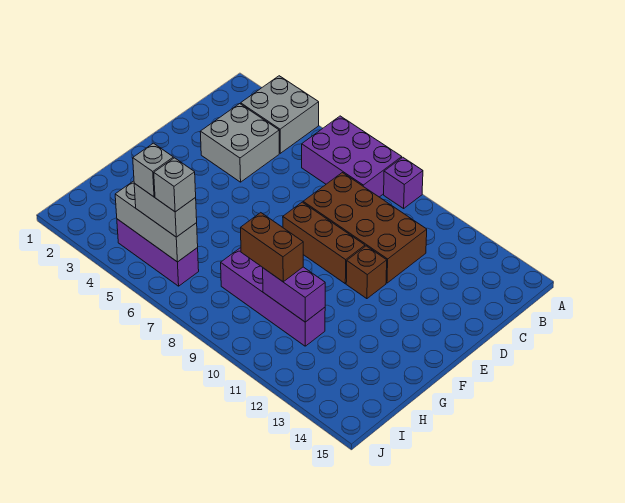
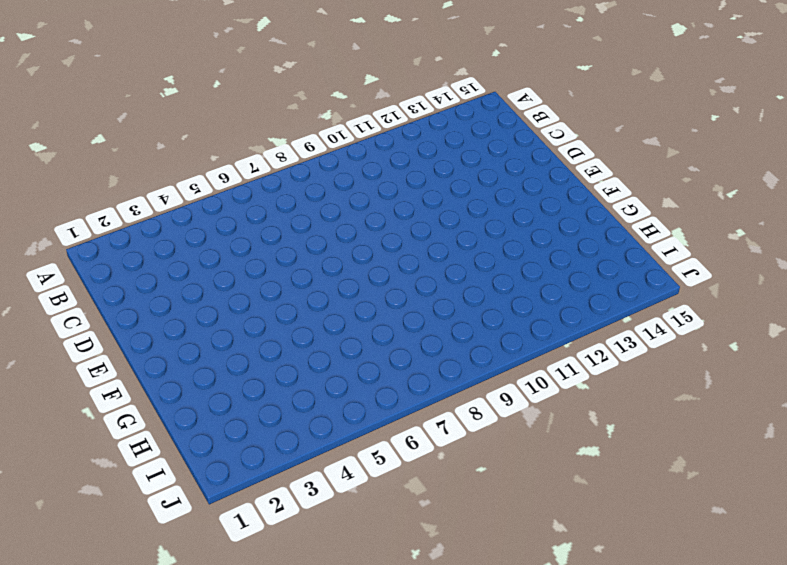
none -> grey brick A3:B4 level 1
none -> purple brick A6:B8 level 1
none -> purple brick A9 level 1

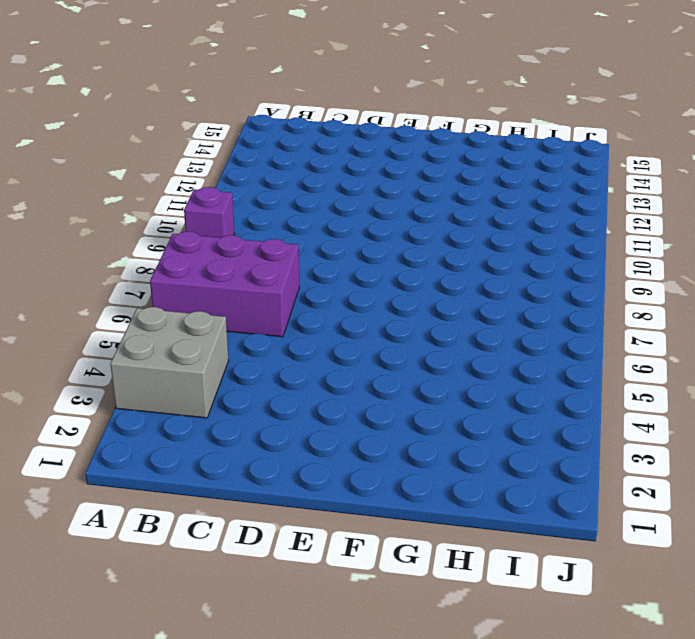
purple brick A6:C7 level 1 -> purple brick A6:B8 level 1
none -> grey brick C3:D4 level 1
none -> brown brick C8:D11 level 1
none -> brown brick E8:E10 level 1

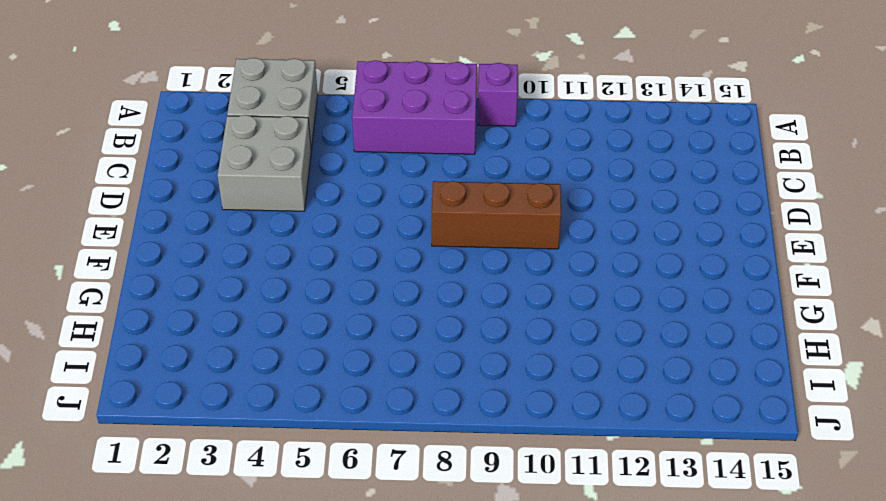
none -> brown brick C8:D11 level 1
none -> brown brick E11 level 1
none -> purple brick H8:H11 level 1

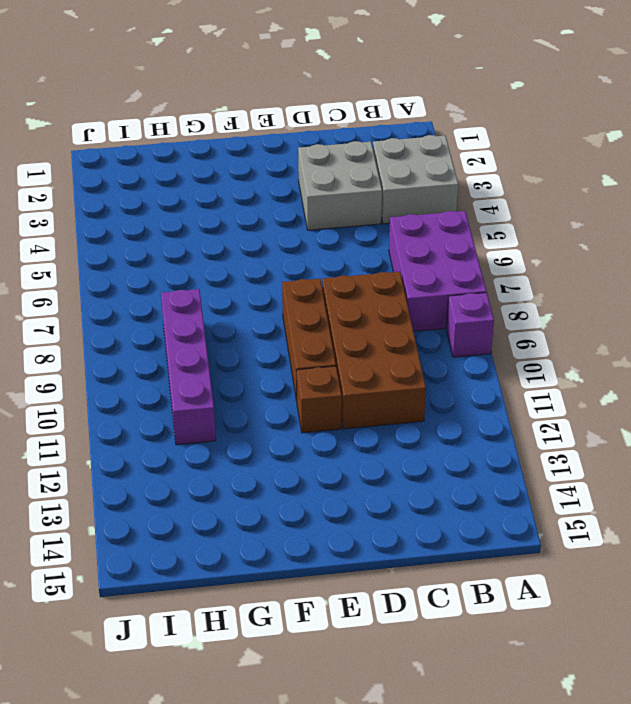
none -> purple brick I4:I6 level 1
none -> purple brick H10:H11 level 2
none -> grey brick I4:I6 level 2

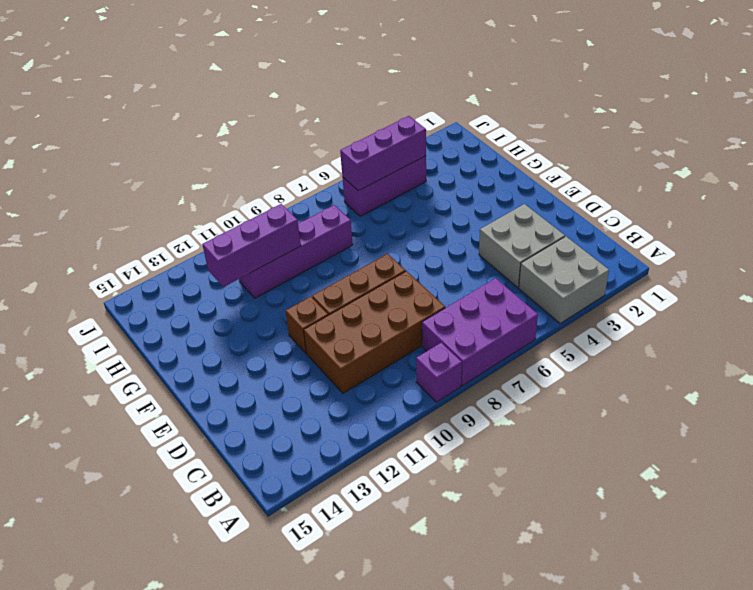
purple brick H10:H12 level 2 -> purple brick H10:H11 level 2
purple brick I4:I6 level 2 -> grey brick I4:I6 level 2
none -> brown brick H9:H10 level 3
none -> grey brick I5:I6 level 3
none -> grey brick I5 level 4

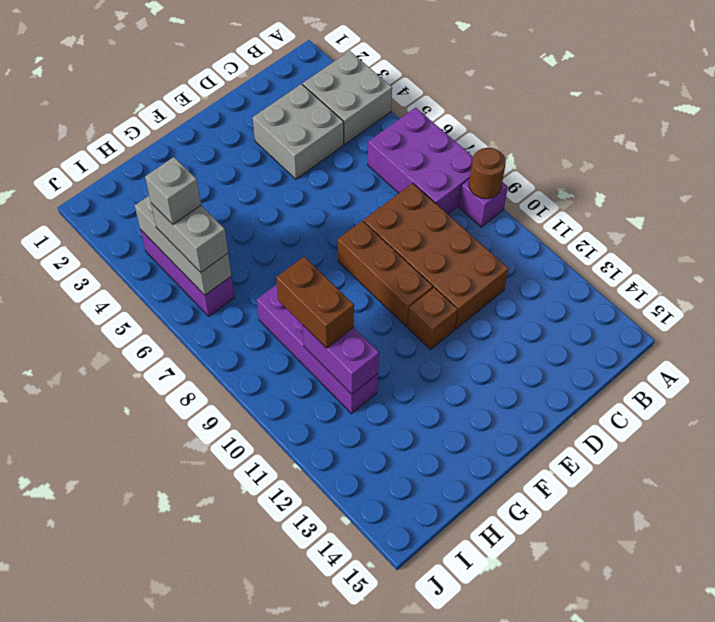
brown round brick A9 level 2 -> none
none -> grey brick I6 level 4

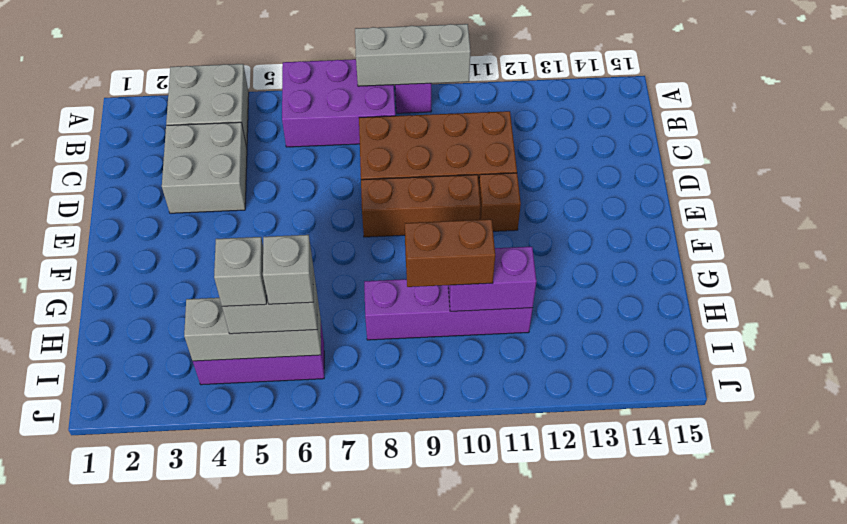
grey brick A8:A10 level 2 -> none

